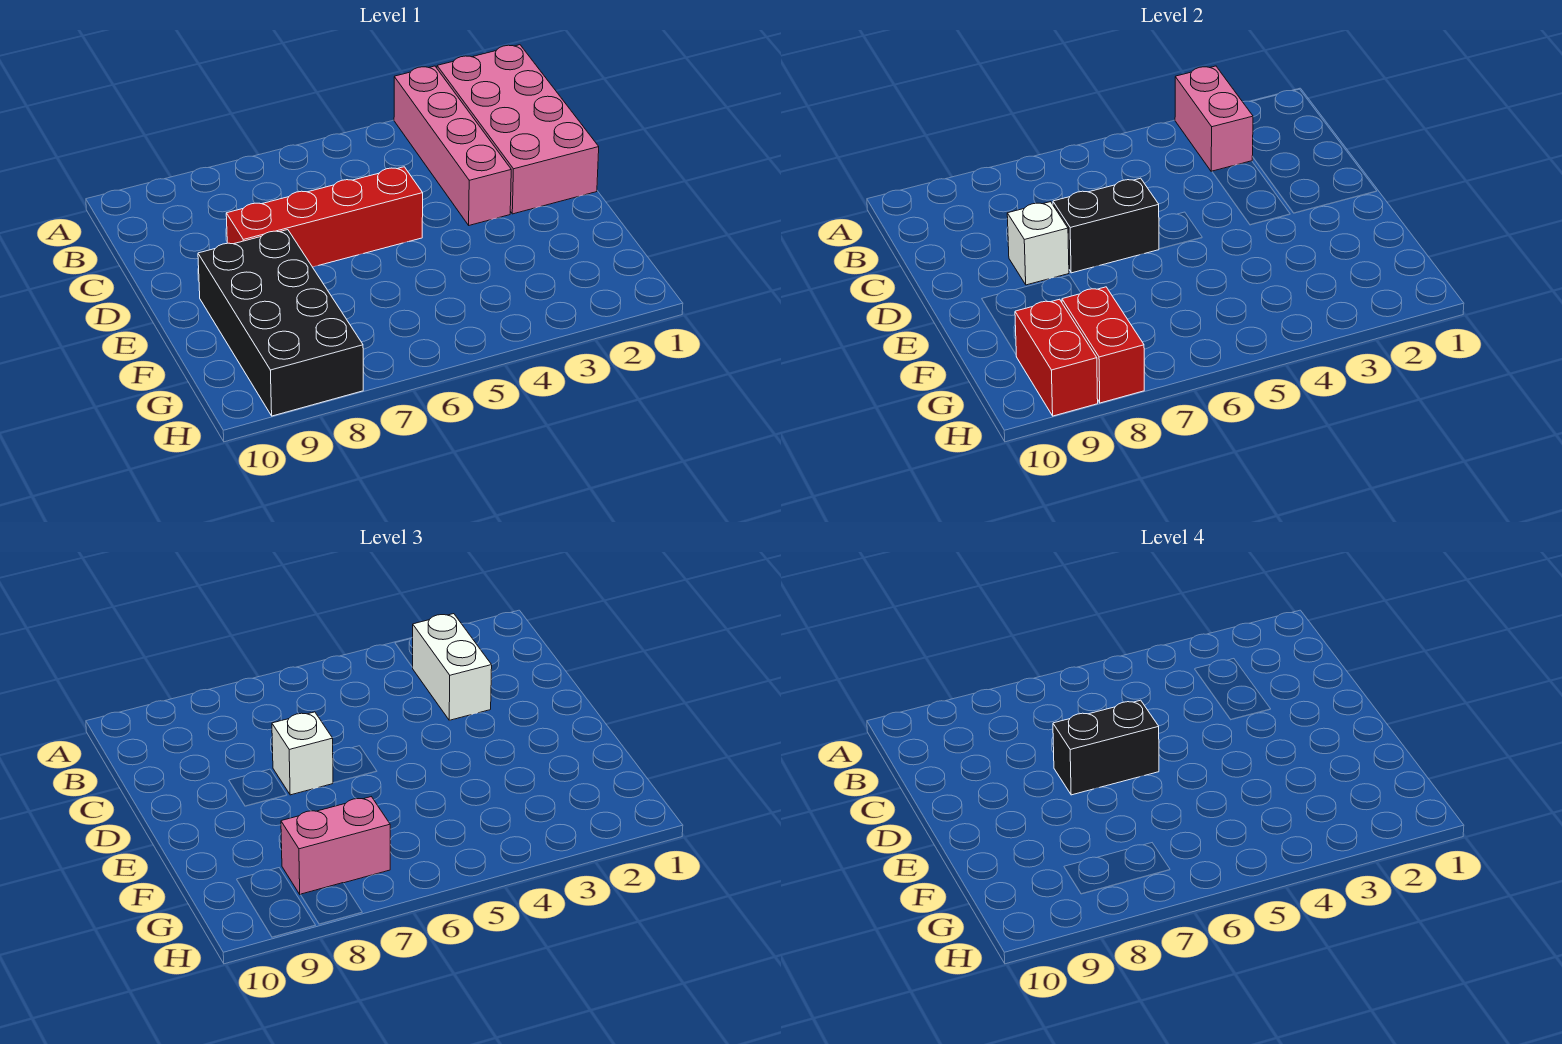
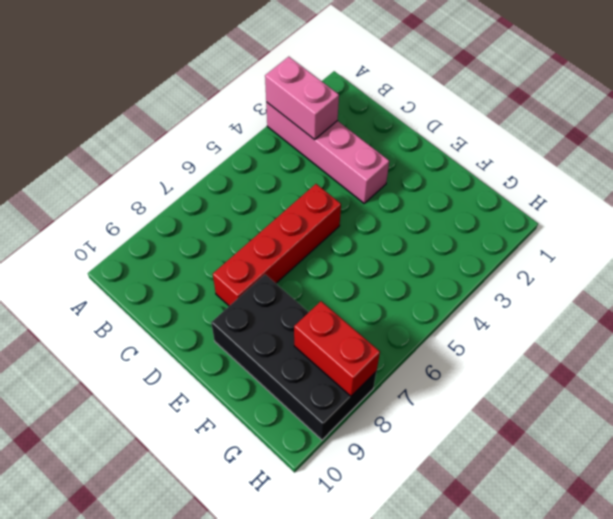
none -> pink brick A1:D2 level 1
none -> black brick D6:D7 level 2
none -> white brick D8 level 2

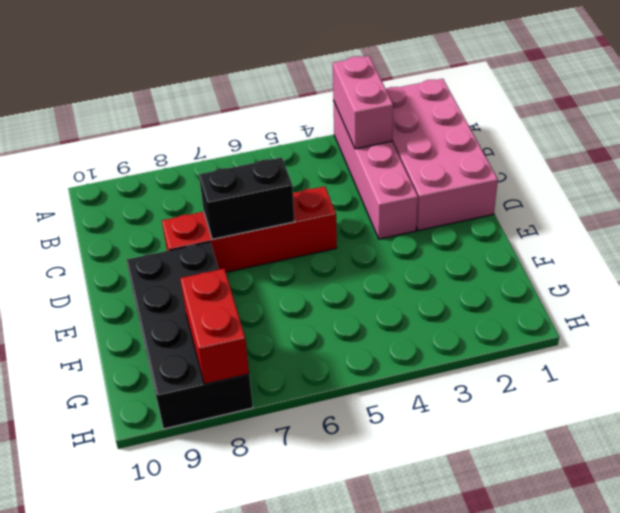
none -> white brick D8 level 2
none -> red brick G9:H9 level 2
none -> white brick B3:C3 level 3

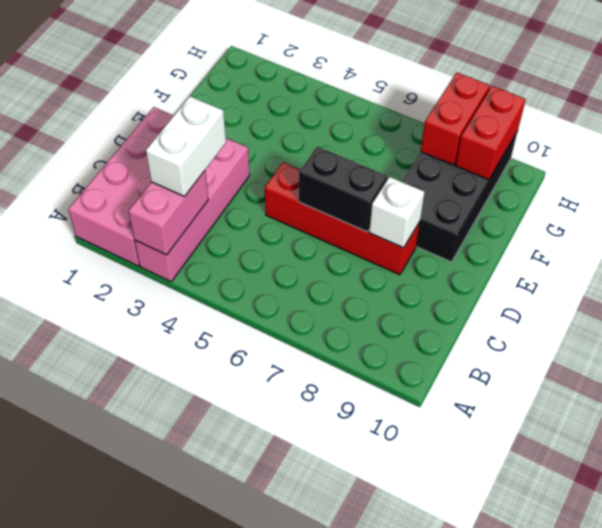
none -> white brick D7 level 3
none -> pink brick G7:G8 level 3
none -> black brick D6:D7 level 4

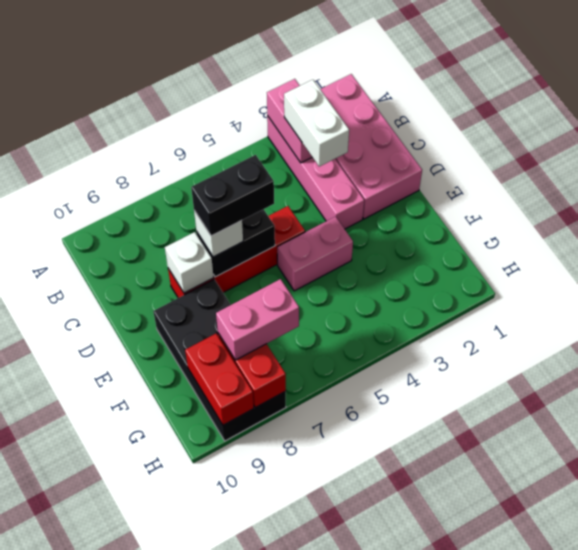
pink brick E4:E5 level 1 -> none

